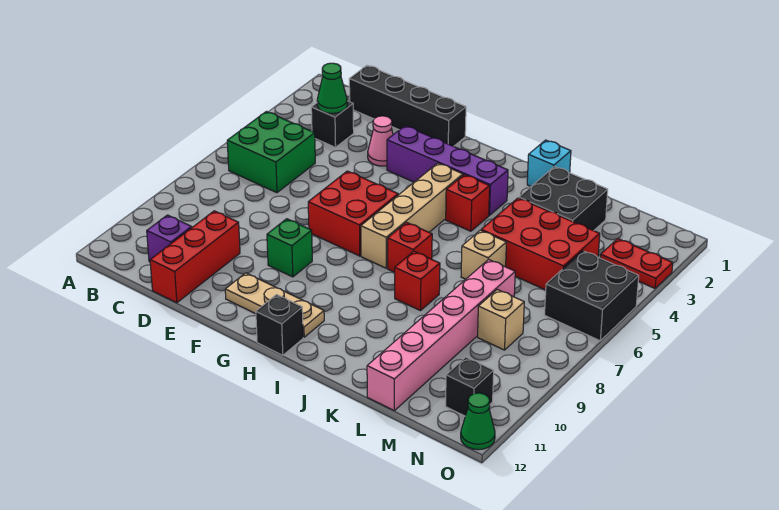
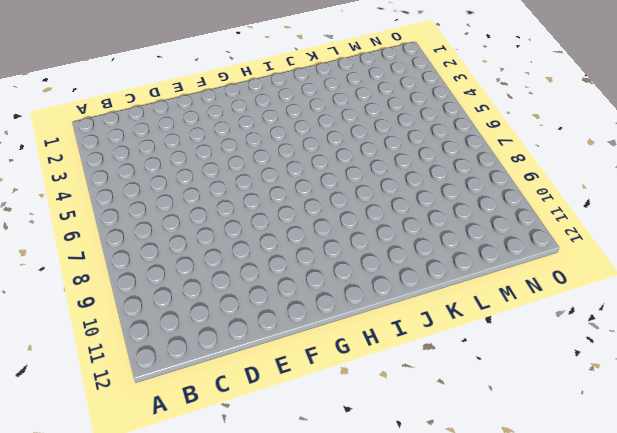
none -> green brick B5:C6 level 1
none -> black brick C1:F1 level 1
none -> black brick C3 level 1

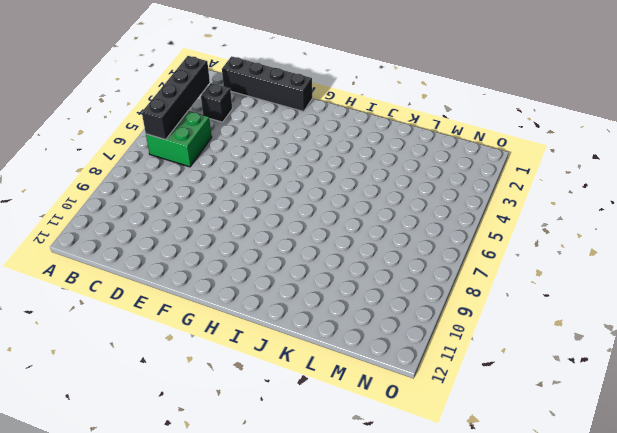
black brick B3:B6 level 2 -> none
none -> purple brick C11 level 1
none -> red brick D10:D12 level 1
none -> pink cone E3 level 1

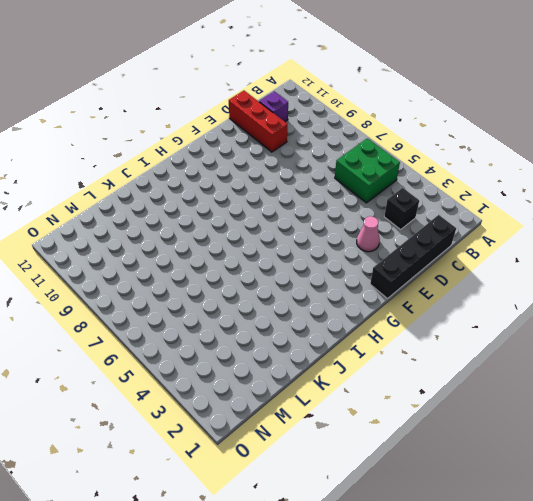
none -> purple brick F3:I3 level 1
none -> red brick F6:G7 level 1
none -> green brick F9 level 1

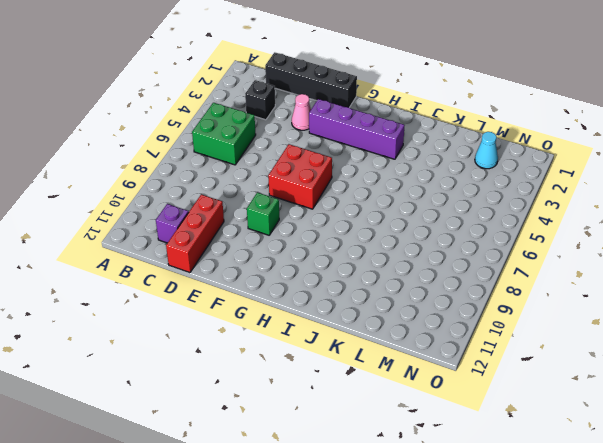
cyan cone M2 level 1 -> none
none -> tan plate F11:H11 level 1
none -> tan brick H4:H7 level 1
none -> black brick H12 level 1

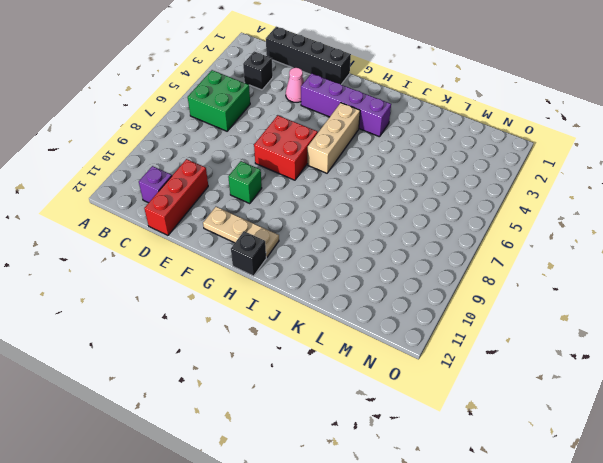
tan brick H4:H6 level 1 -> tan brick H4:H7 level 1
none -> red brick I4 level 1
none -> red brick I7 level 1
none -> cyan brick J1 level 1

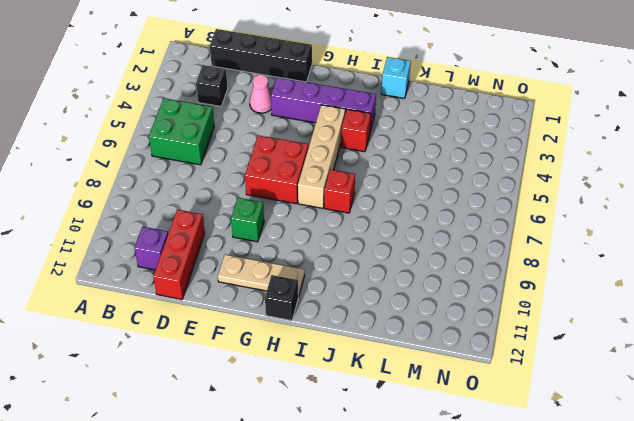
none -> red brick J8 level 1
none -> black brick K2:L3 level 1
none -> red brick K4:M5 level 1

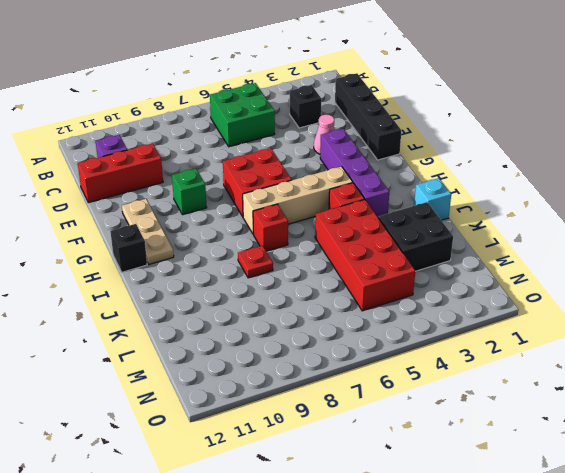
red brick J4:M5 level 1 -> red brick K4:M5 level 1
red plate J8 level 1 -> red brick J8 level 1
none -> tan brick K6 level 1
none -> pink brick L7:L12 level 1
none -> tan brick M8 level 1

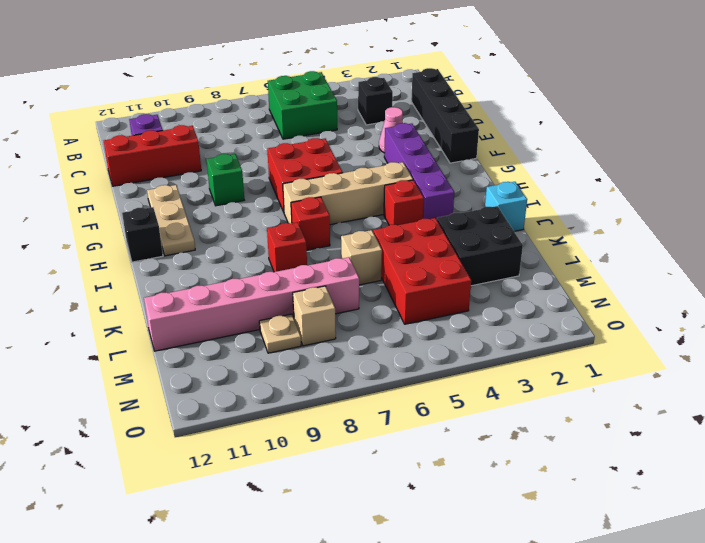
tan plate M9 level 1 -> none
none -> red plate N3:O3 level 1
none -> black brick N5:O6 level 1
none -> black brick N11 level 1

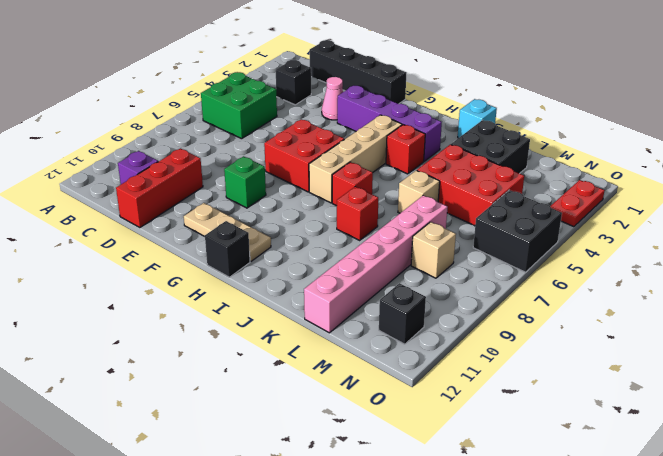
red plate O2:O3 level 1 -> red plate N3:O3 level 1
none -> green cone O12 level 1
none -> green cone C3 level 2

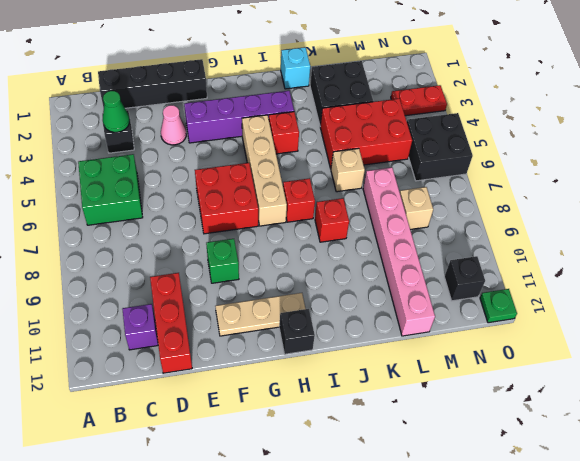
green plate O12 level 1 -> green cone O12 level 1

